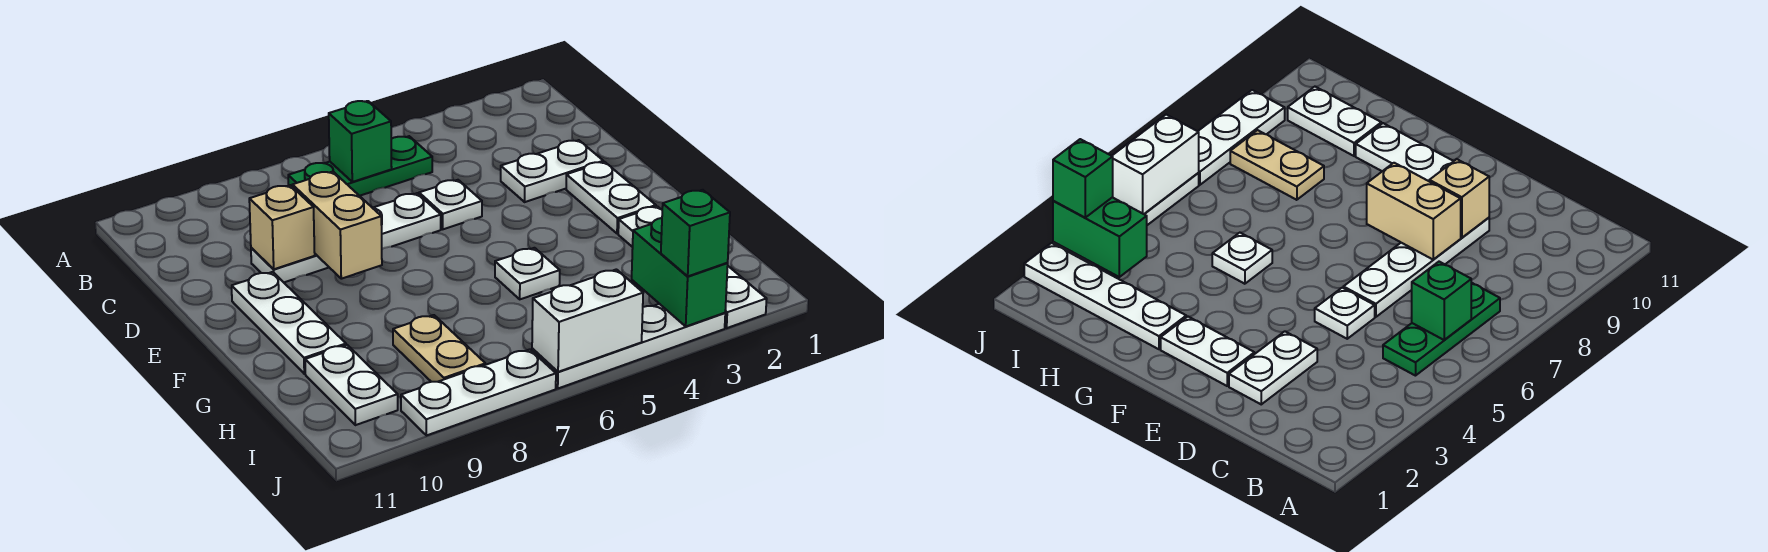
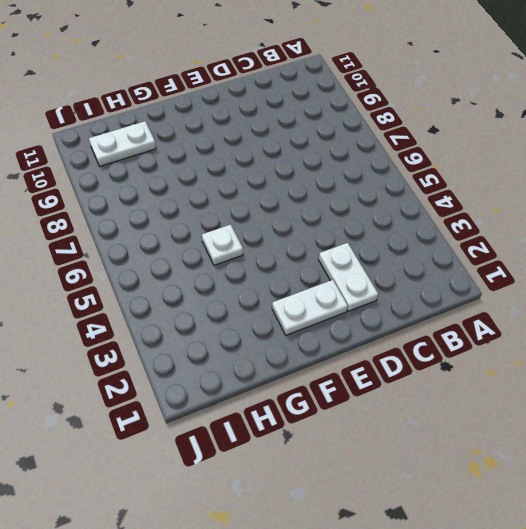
none -> green plate B5:B7 level 1
none -> white plate D5 level 1
none -> white plate D6:D9 level 1

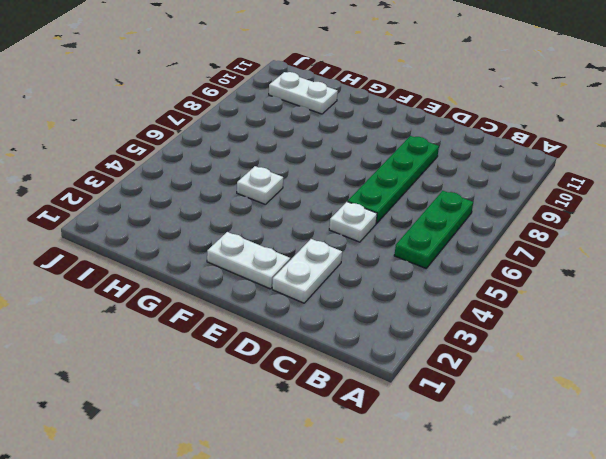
green plate D6:D9 level 1 -> white plate D6:D9 level 1
none -> white plate E10:G10 level 1
none -> white plate G2:J2 level 1
none -> tan plate H8:I8 level 1

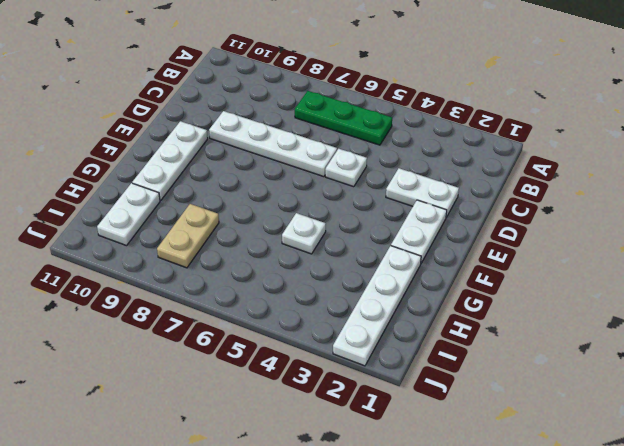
none -> white plate J3:J6 level 1
none -> white plate J7:J9 level 1
none -> green brick B6 level 2

